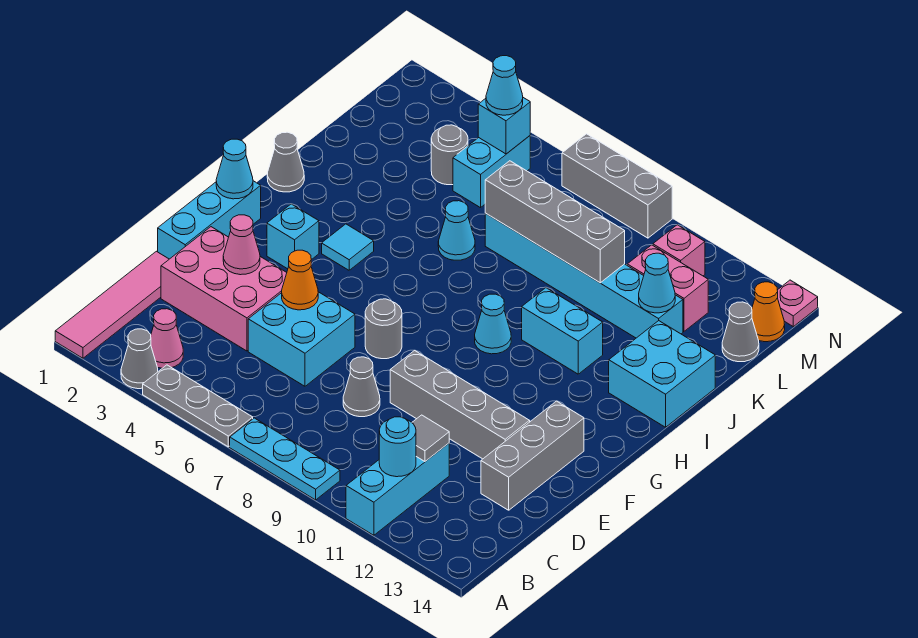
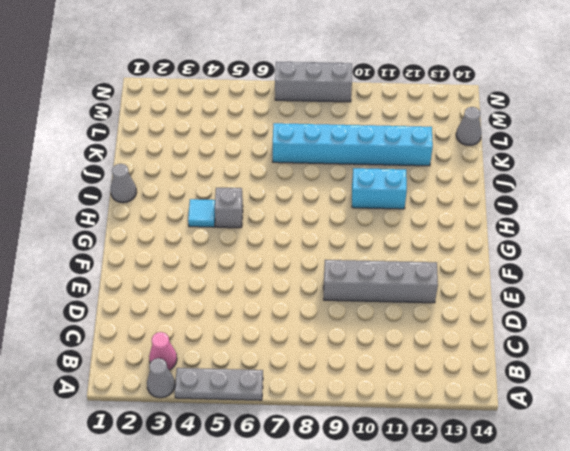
grey brick H5 level 1 -> none
none -> pink tile A1:D1 level 1
none -> cyan plate A7:A9 level 1
none -> cyan brick A11:C11 level 1
none -> pink brick D2:E4 level 1

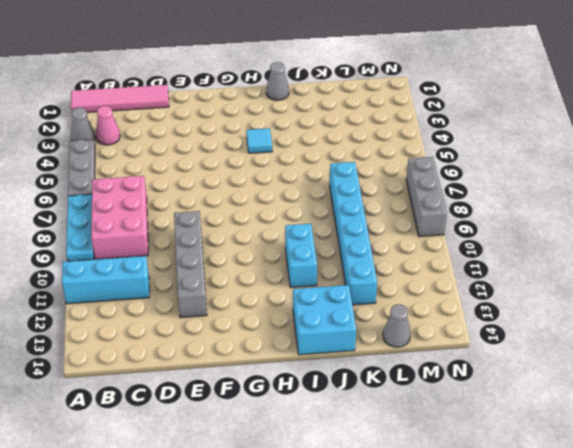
pink brick B7:C9 level 1 -> pink brick D2:E4 level 1
none -> cyan brick D5:E6 level 1
none -> grey cone D8 level 1
none -> grey brick D13:F13 level 1
none -> cyan brick E1:G1 level 1

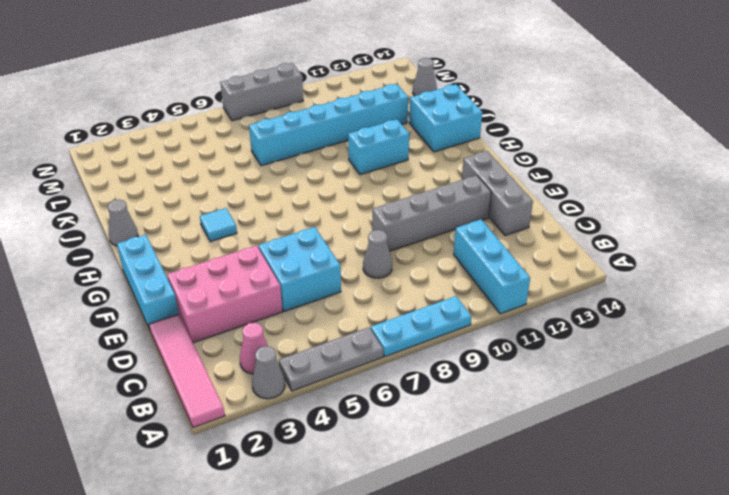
none -> grey round brick F7 level 1
none -> cyan brick G3 level 1
none -> cyan cone H9 level 1
none -> cyan cone J6 level 1

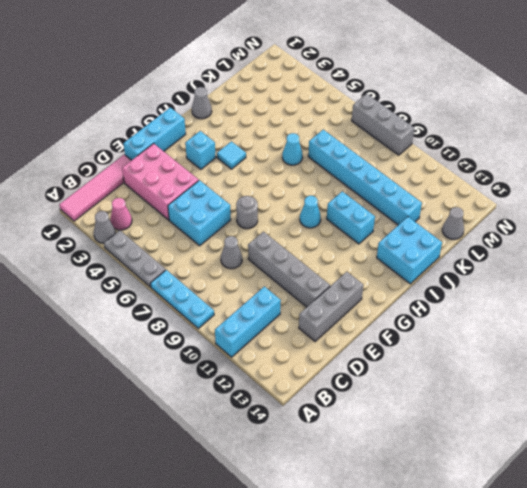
none -> grey round brick L4 level 1
none -> cyan brick L5:M5 level 1
none -> pink brick L11:L12 level 1
none -> pink brick M11 level 1

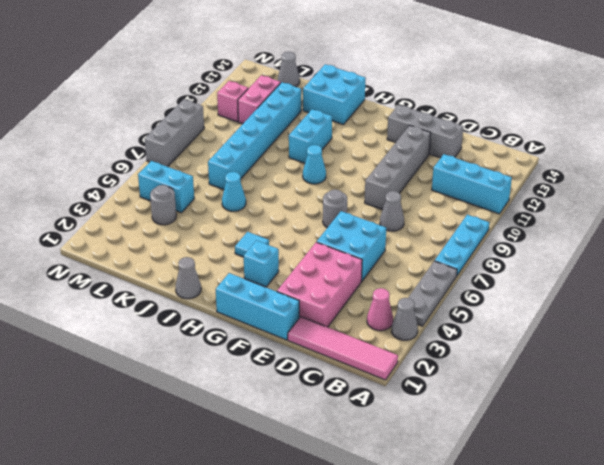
none -> orange cone M14 level 1
none -> pink plate N14 level 1
none -> cyan round brick B11 level 2
none -> grey tile C11 level 2

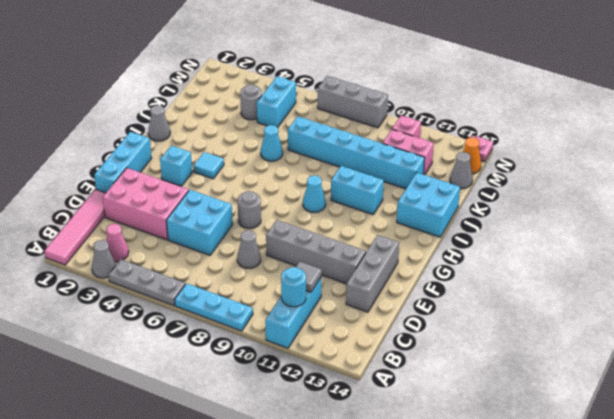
none -> pink cone E3 level 2
none -> orange cone E5 level 2
none -> cyan cone G1 level 2
none -> grey brick K7:K10 level 2

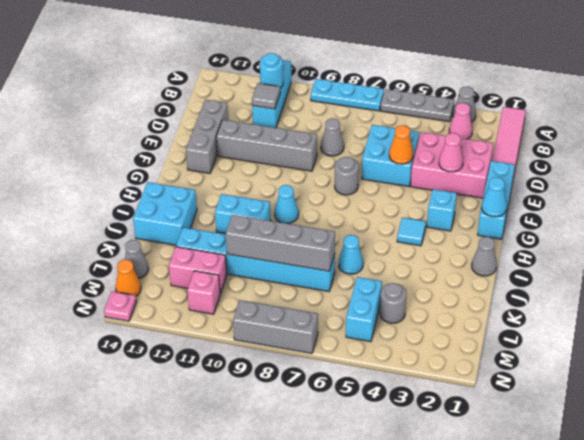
none -> cyan cone K12 level 2
none -> cyan brick M5 level 2
none -> cyan cone M5 level 3

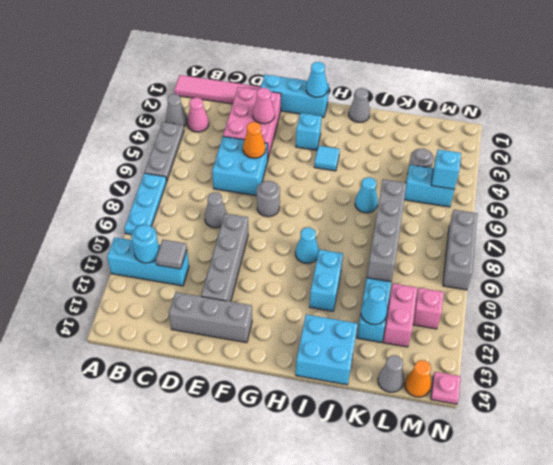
none -> cyan cone M5 level 3

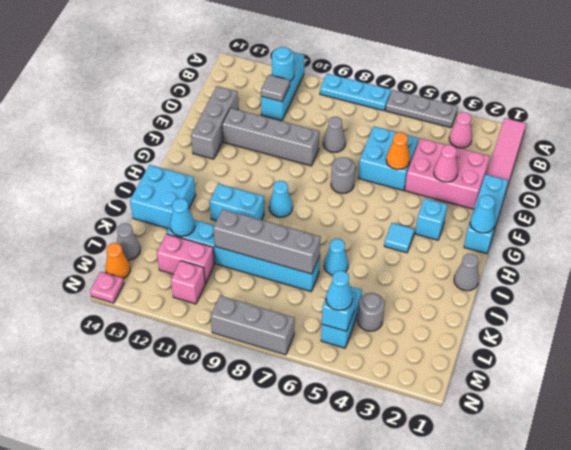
none -> grey cone A3 level 1

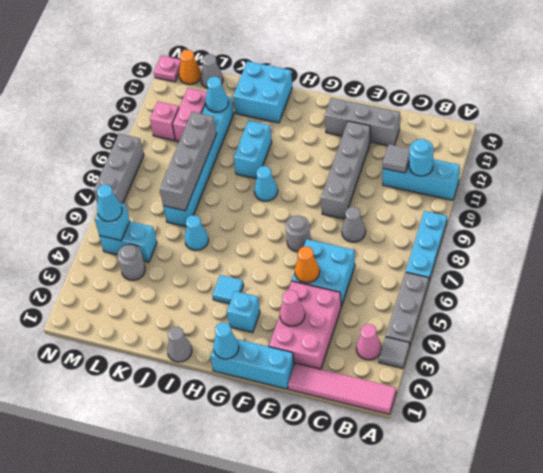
grey tile A3 level 1 -> grey cone A3 level 1

